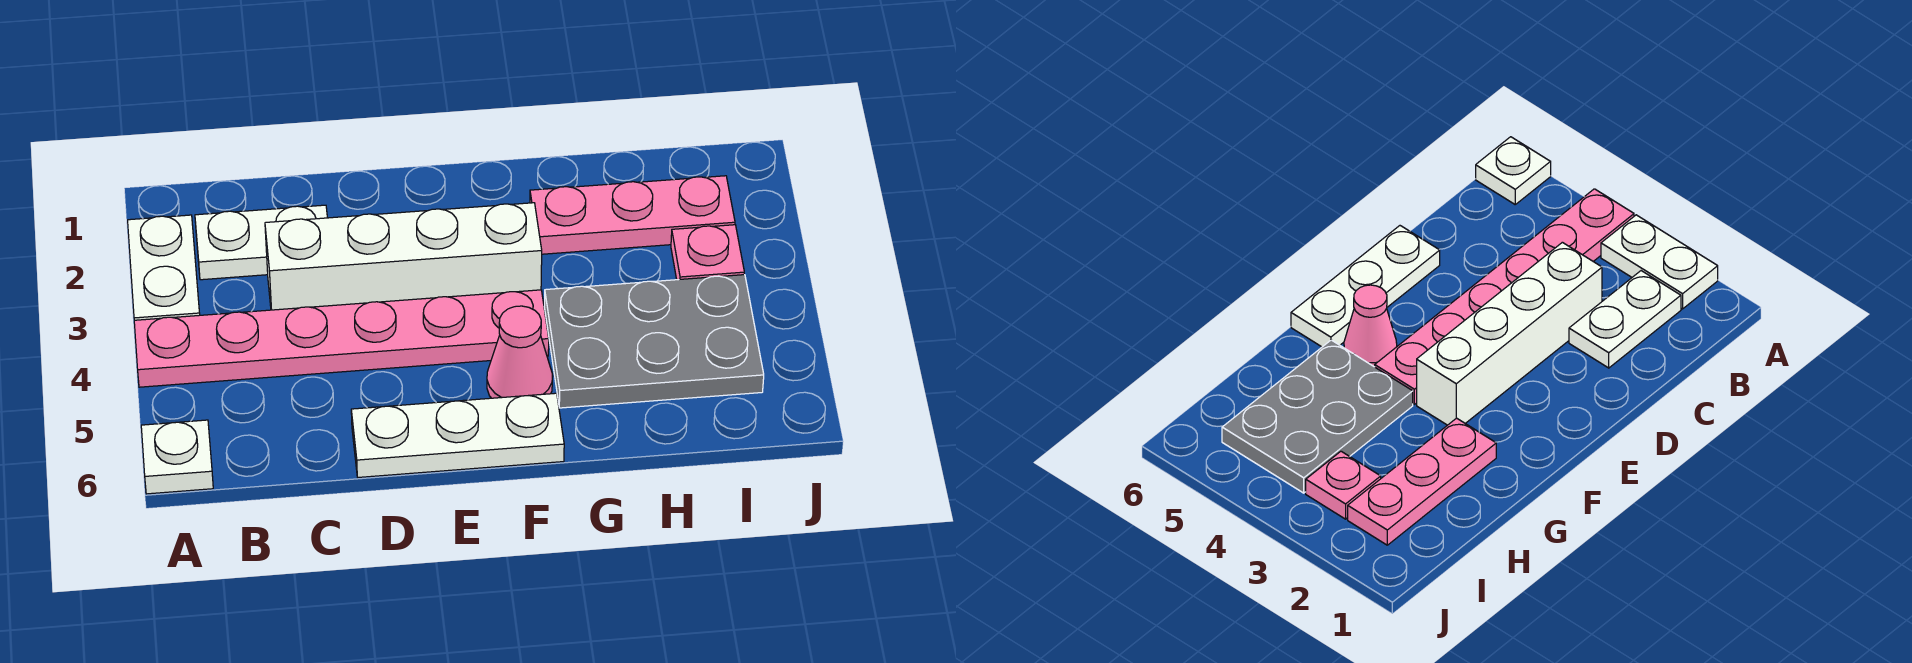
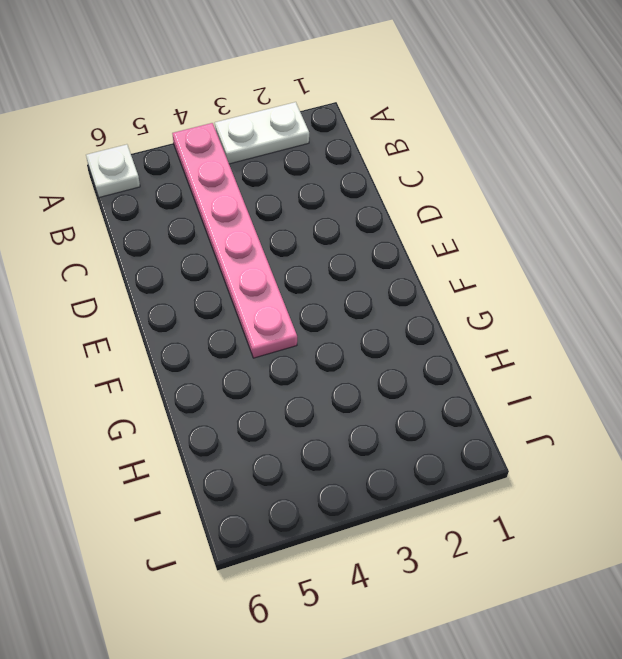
none -> white plate B2:C2 level 1
none -> white brick C3:F3 level 1

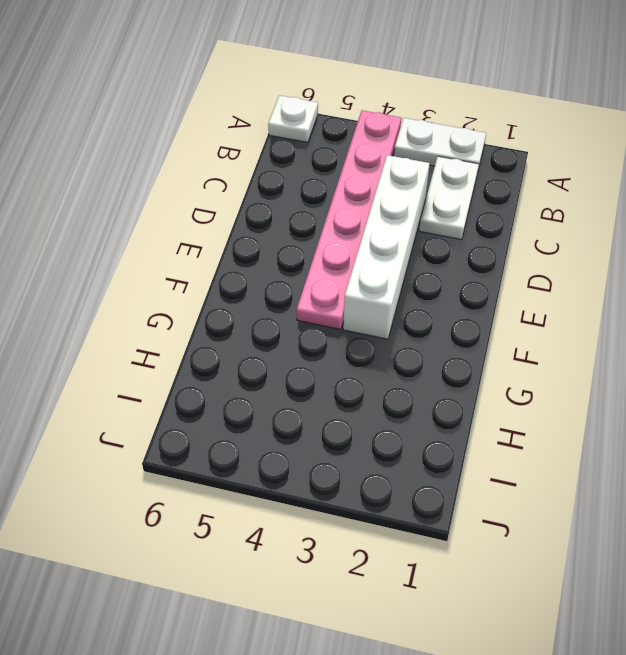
none -> white plate D6:F6 level 1
none -> pink cone F5 level 1

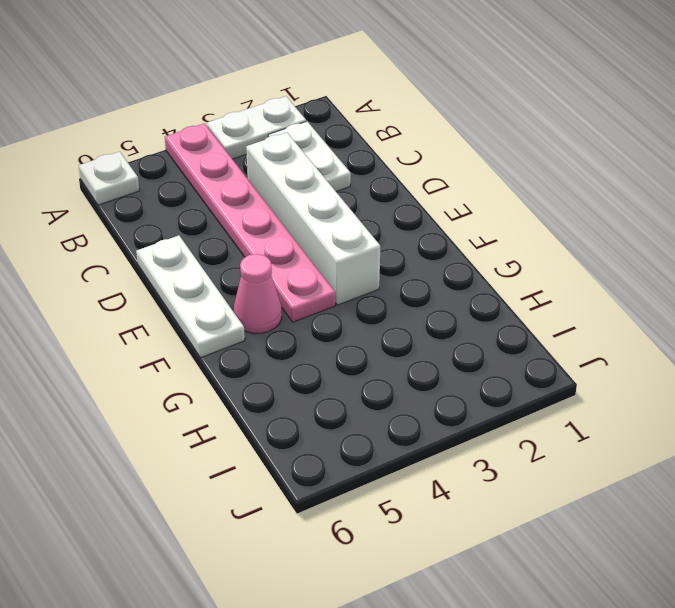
none -> pink plate G2:I2 level 1
none -> grey plate G4:I5 level 1

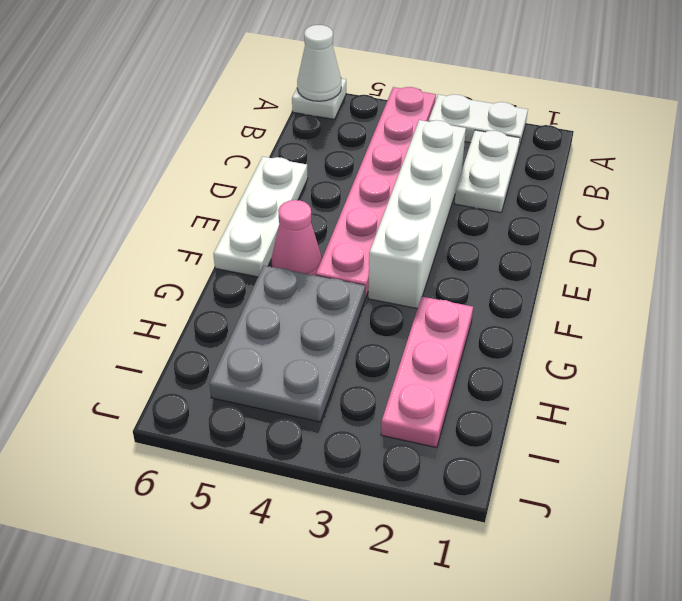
white cone A6 level 2 -> none
none -> pink plate I3 level 1

